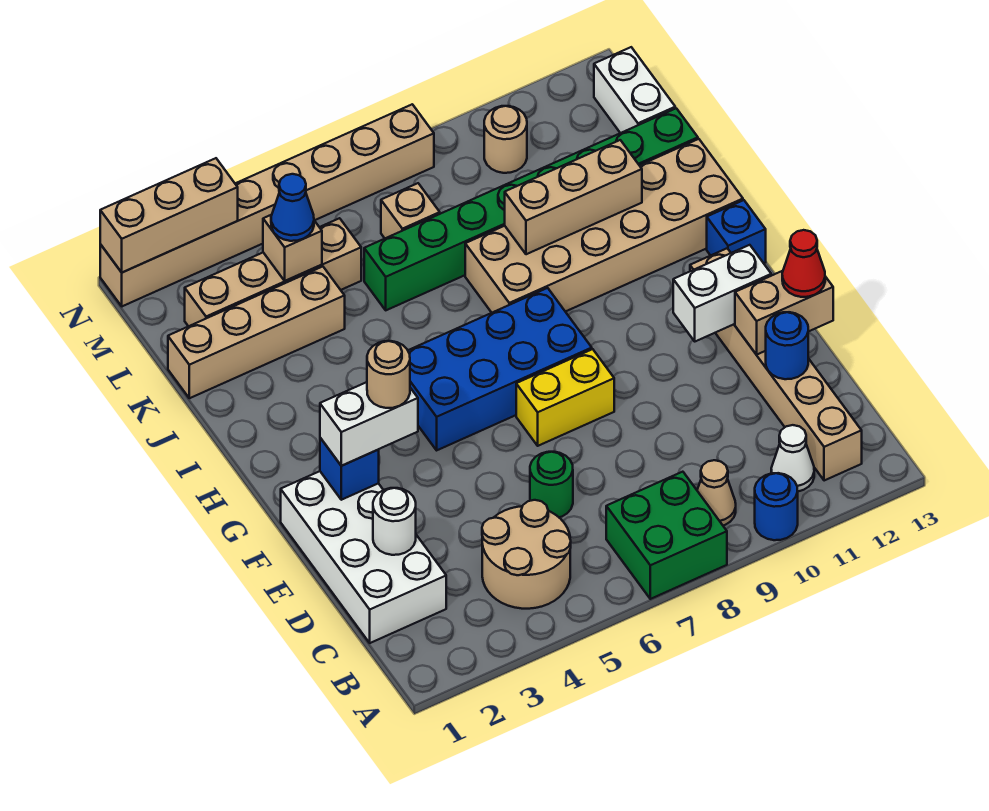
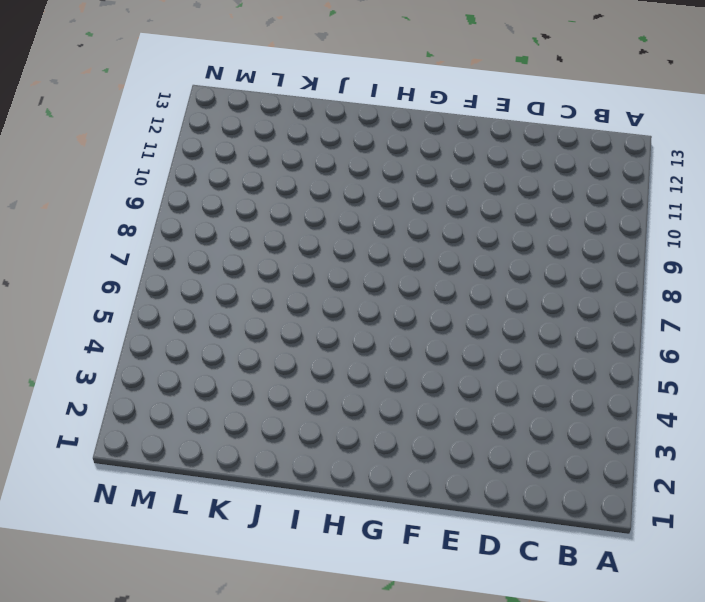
none -> green brick A7:B8 level 1
none -> blue round brick A10 level 1
none -> tan round brick B4:C5 level 1
none -> tan cone B9 level 1

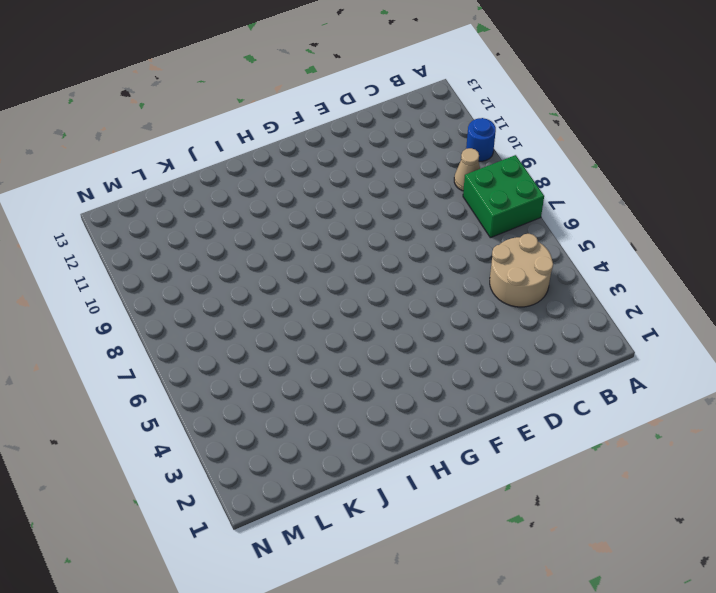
none -> white cone B11 level 1
none -> tan brick B12:G12 level 1
none -> white brick C1:F2 level 1
none -> green round brick D6 level 1

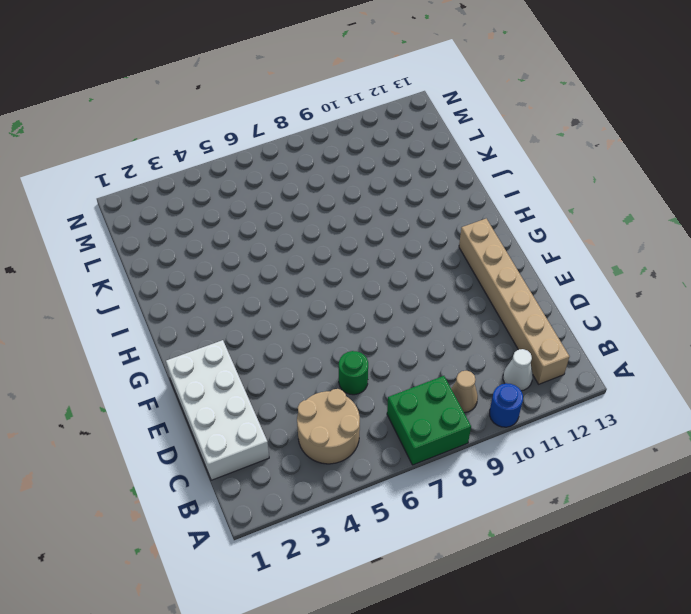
none -> yellow brick F7:F8 level 1
none -> blue brick G5:H8 level 1
none -> blue brick H13 level 1
none -> tan brick I8:J13 level 1

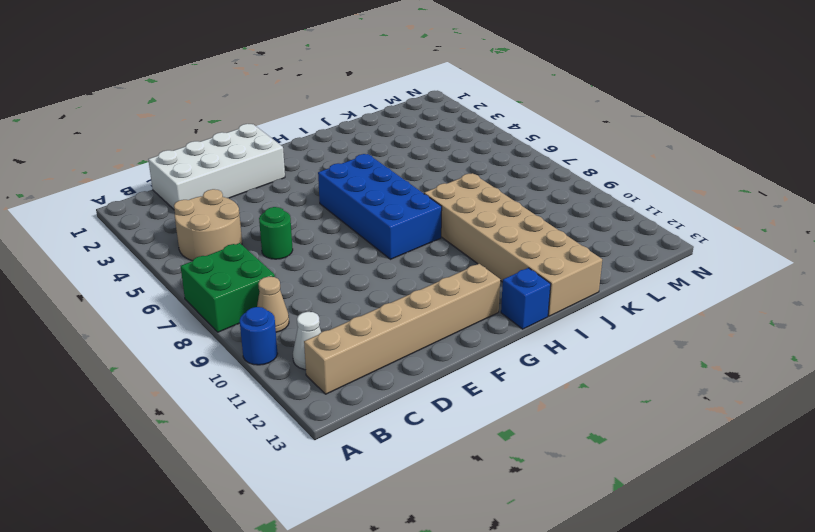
none -> yellow brick F7:F8 level 1
none -> tan brick K1:K4 level 1
none -> green brick K6:K13 level 1
none -> tan brick L2:L5 level 1

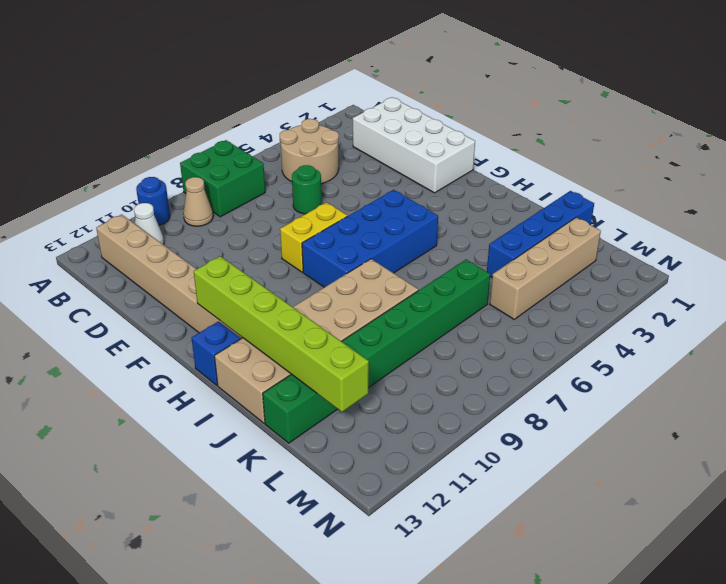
lime brick G12:L12 level 2 -> none
blue brick K1:K4 level 1 -> tan brick K1:K4 level 1
none -> tan brick L7 level 1
none -> white brick L13:M13 level 1
none -> tan round brick M10 level 1
none -> tan brick N1:N8 level 1

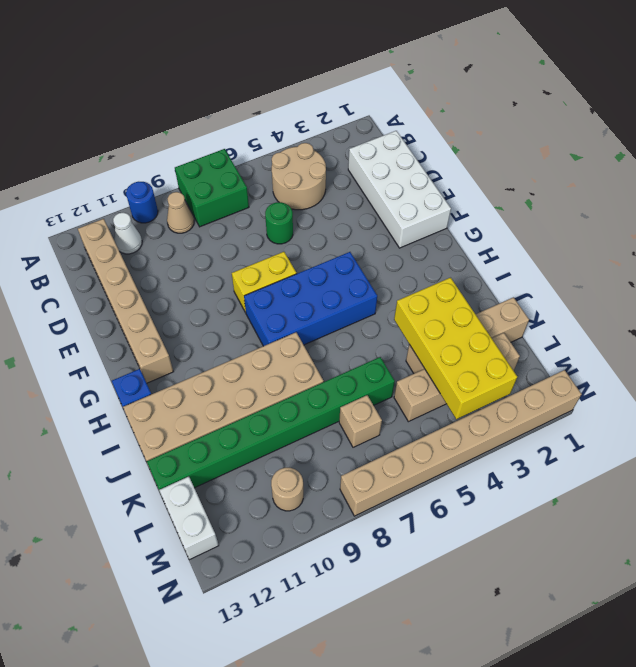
yellow brick J3:M4 level 2 -> tan brick L4 level 2
none -> white round brick D2 level 2
none -> blue round brick D12 level 2
none -> tan brick E12:E13 level 2
none -> blue brick F2 level 2

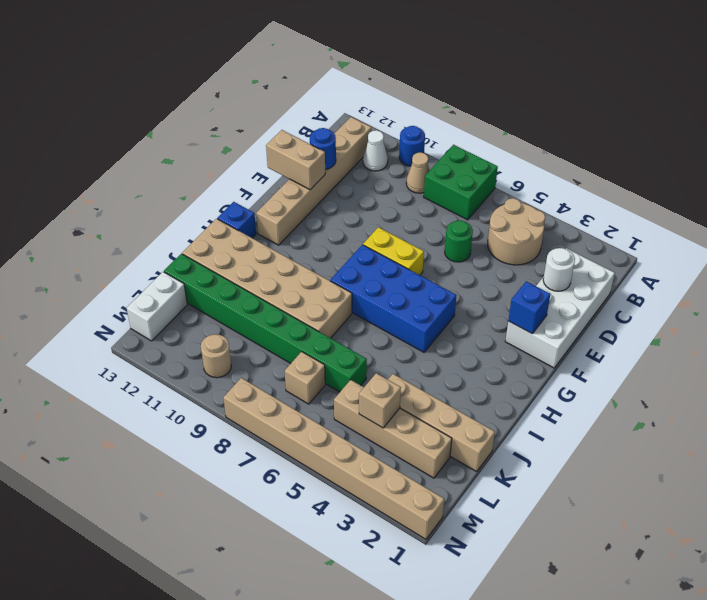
none -> white brick F11:F12 level 2
none -> tan brick J9:J11 level 2
none -> tan brick N1:N3 level 2
none -> red cone E13 level 3

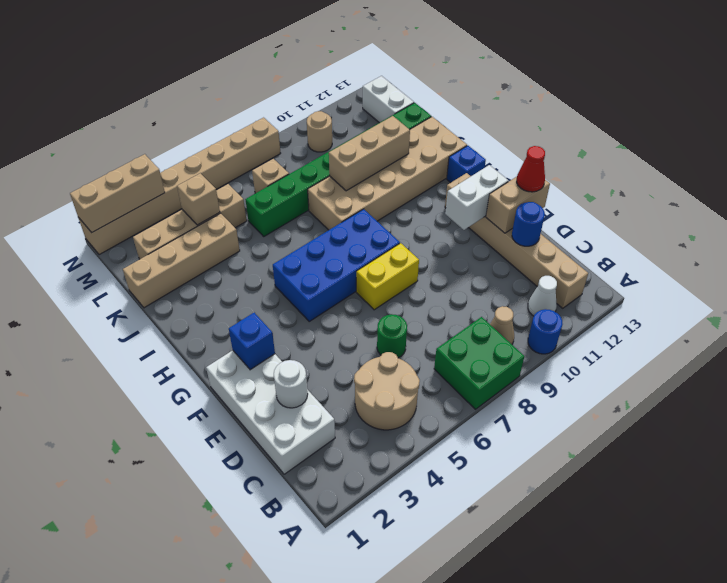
none -> white brick F2:F3 level 3
none -> blue cone L4 level 3
none -> tan round brick F3 level 4

